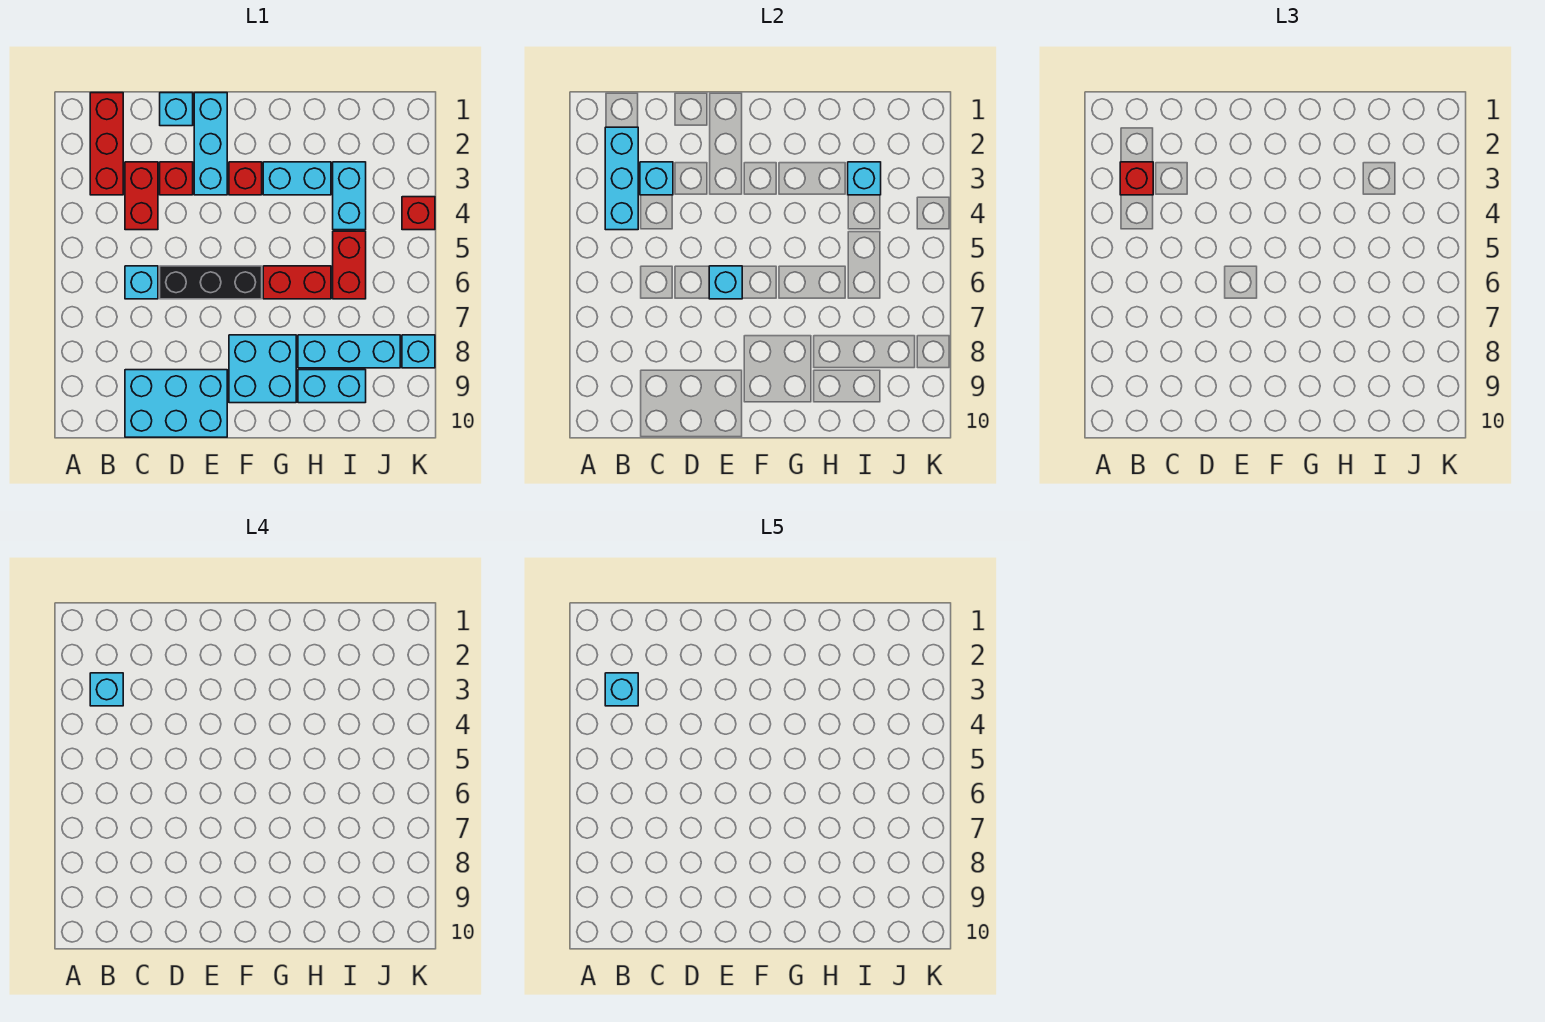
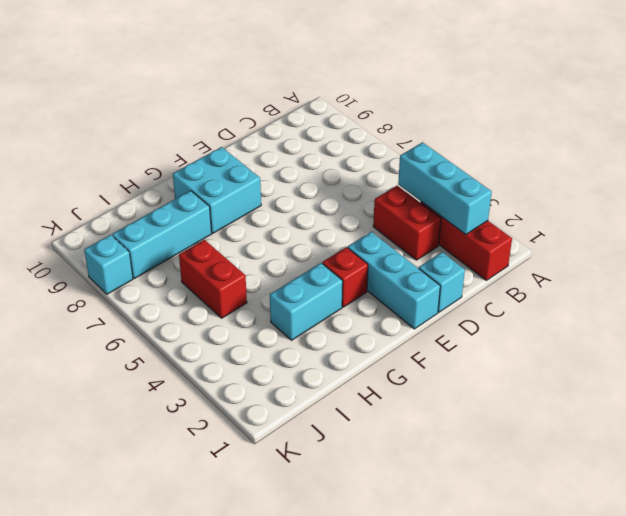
none -> cyan brick C6 level 1
none -> cyan brick C9:E10 level 1
none -> red brick D3 level 1

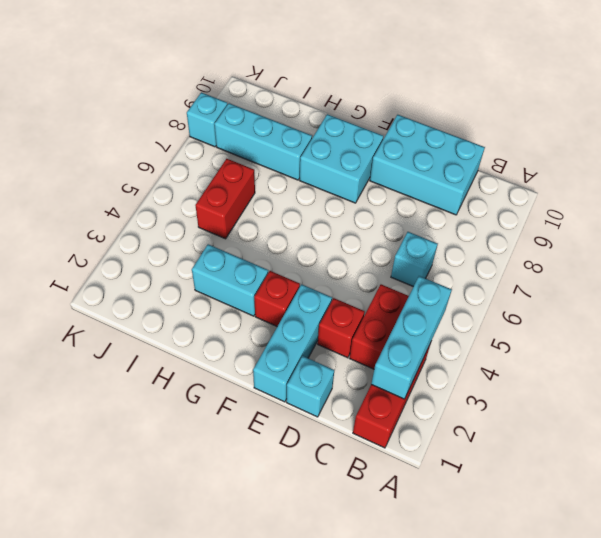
none -> black brick D6:F6 level 1
none -> red brick G6:H6 level 1
none -> cyan brick H9:I9 level 1

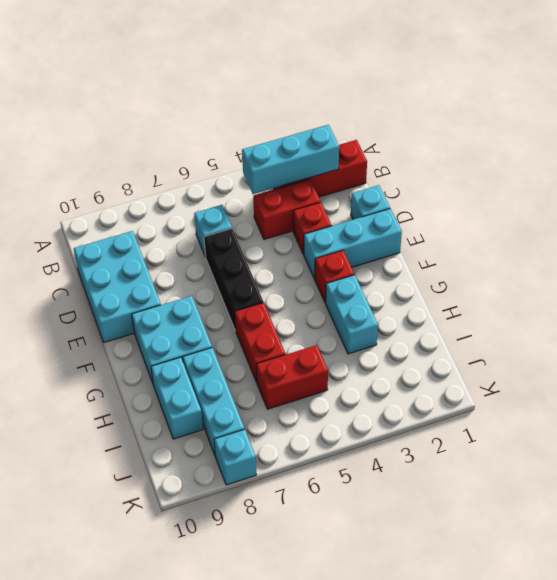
none -> cyan brick I3:I4 level 1
none -> red brick K4 level 1
none -> cyan brick C3 level 2

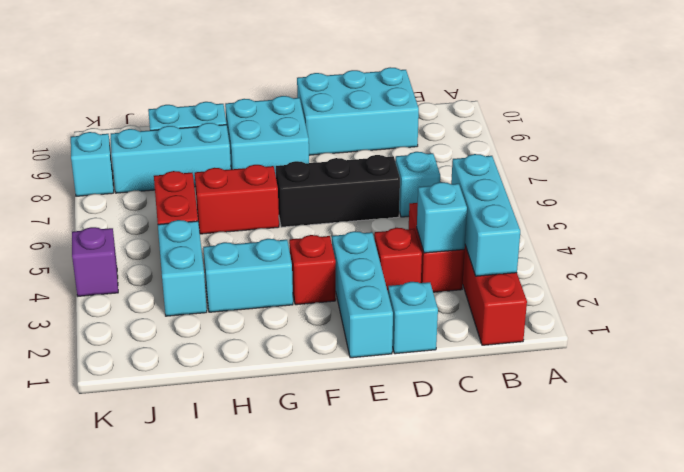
purple brick K4 level 1 -> red brick K4 level 1
none -> cyan brick E6 level 2
none -> cyan brick I3 level 2
none -> red brick B3 level 3

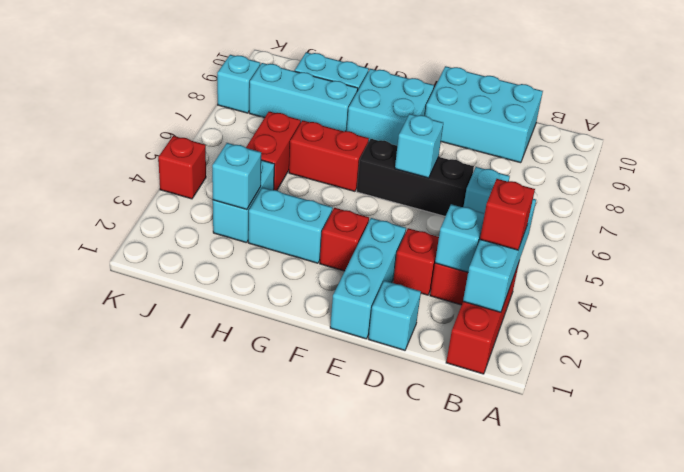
none -> cyan brick B3 level 4
none -> cyan brick B3 level 5

